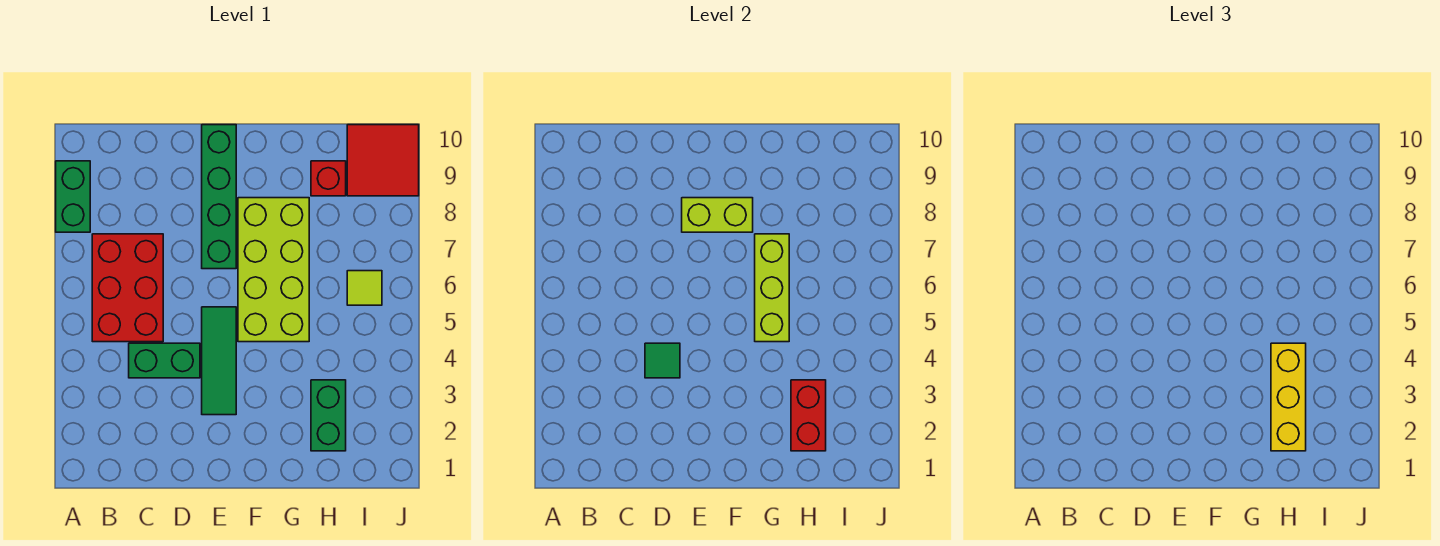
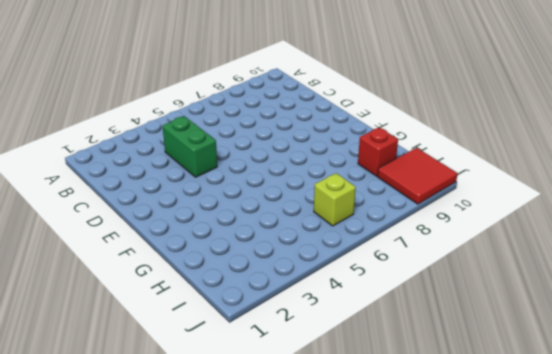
lime brick I6 level 1 -> lime tile I6 level 1
none -> green brick A8:A9 level 1
none -> red brick B5:C7 level 1
none -> green tile E3:E5 level 1

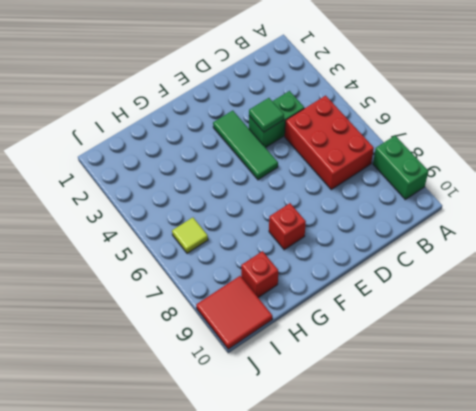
red brick F8 level 1 -> lime brick F5:G8 level 1
none -> green brick E7:E10 level 1
none -> green brick H2:H3 level 1
none -> lime brick E8:F8 level 2

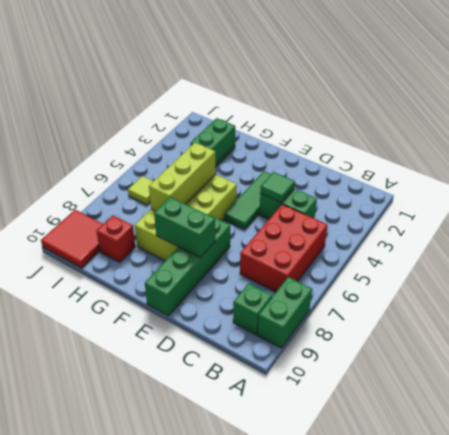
green brick B9 level 1 -> none
green brick E8:F8 level 2 -> lime brick E8:F8 level 2
none -> red brick H2:H3 level 2
none -> yellow brick H2:H4 level 3

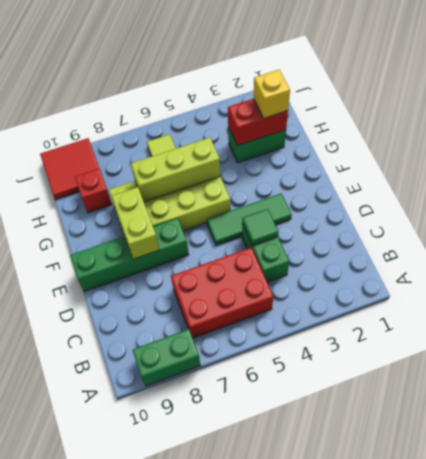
yellow brick H2 level 3 -> yellow brick H2:H4 level 3

